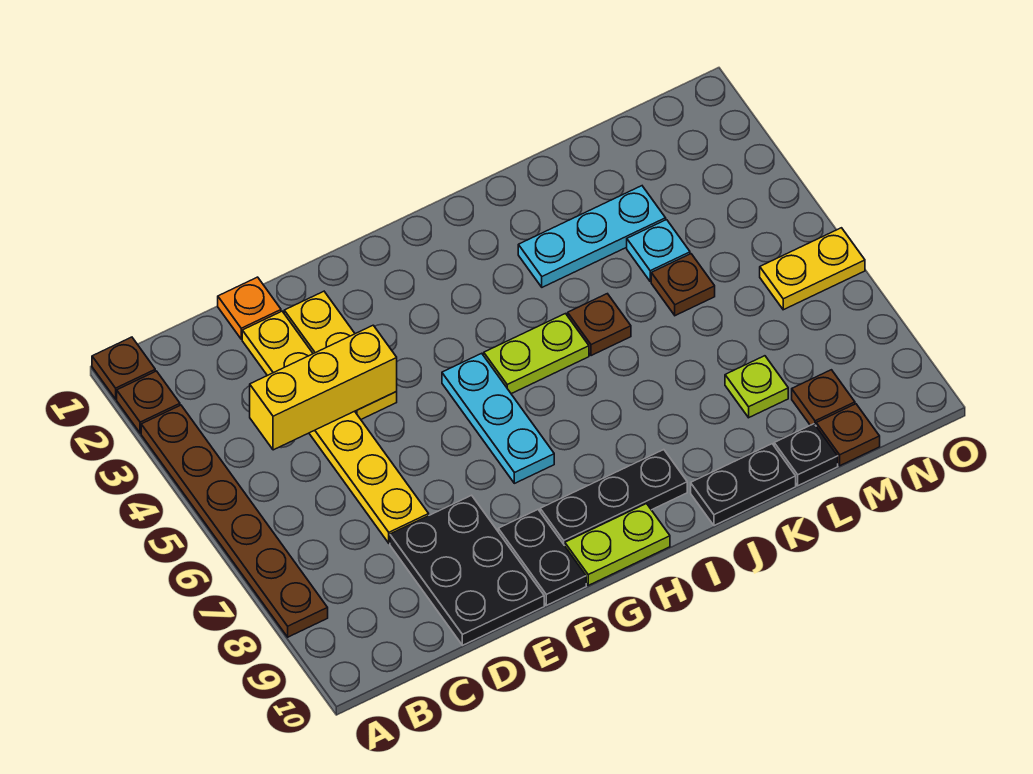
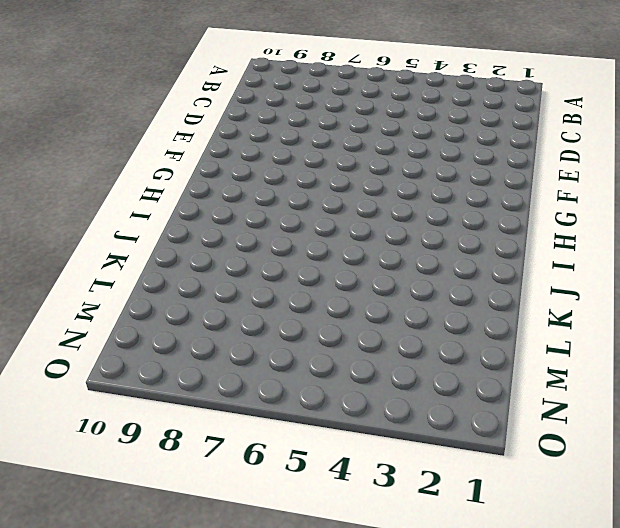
none -> brown plate A1 level 1
none -> brown plate A2 level 1
none -> brown plate A3:A8 level 1

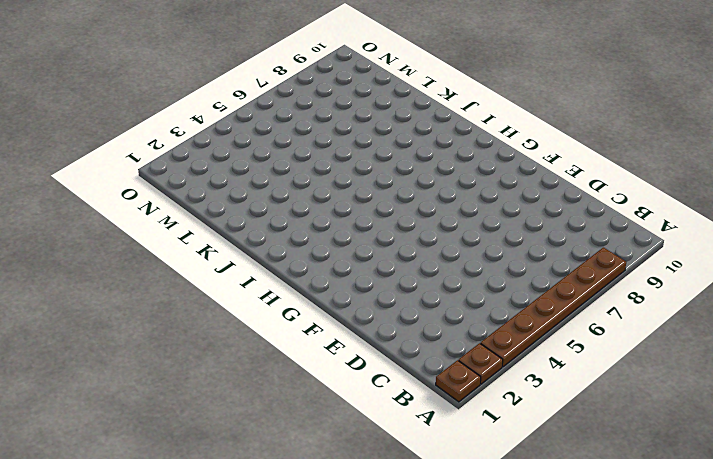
none -> orange plate D1 level 1
none -> yellow plate D2:D7 level 1
none -> black plate D8:E10 level 1

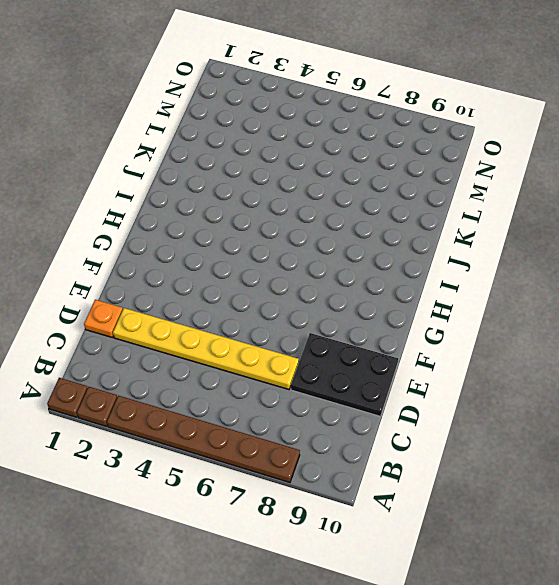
none -> yellow plate E2:E4 level 1
none -> black plate F9:F10 level 1
none -> cyan plate G5:G7 level 1

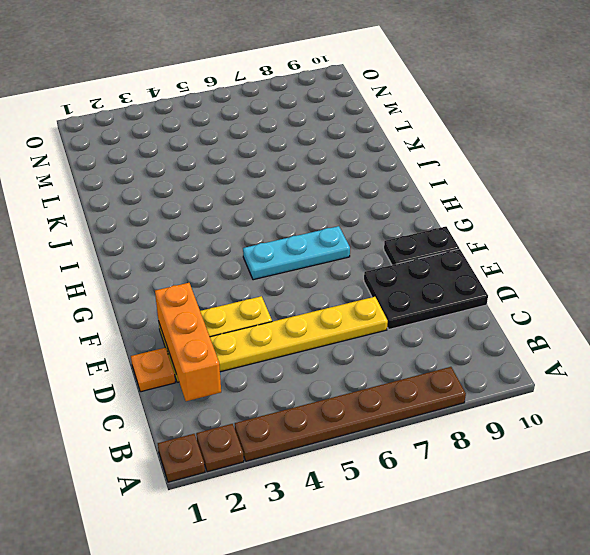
orange brick C2:E2 level 2 -> none
none -> black plate G9:I9 level 1
none -> lime plate G10:H10 level 1
none -> lime plate H5:I5 level 1

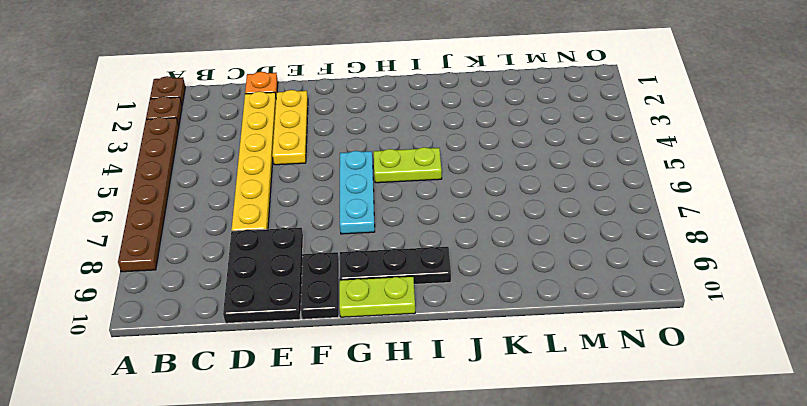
none -> cyan plate J3:L3 level 1
none -> brown plate J5 level 1
none -> black plate J10:K10 level 1

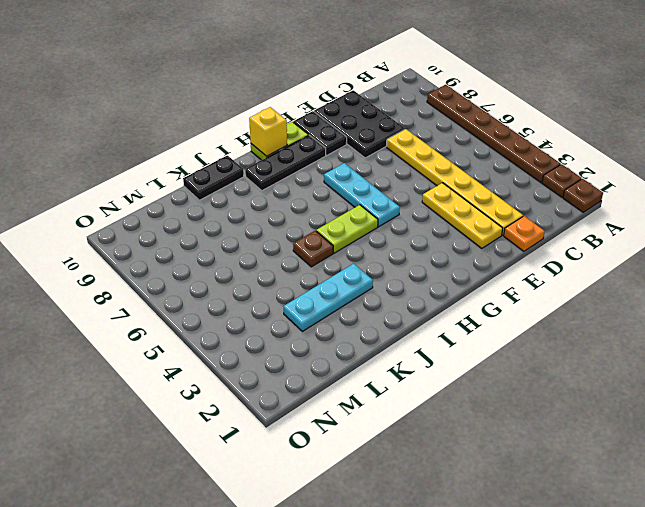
yellow brick H10 level 2 -> none
none -> cyan plate L4 level 1
none -> brown plate L5 level 1
none -> lime plate L8 level 1

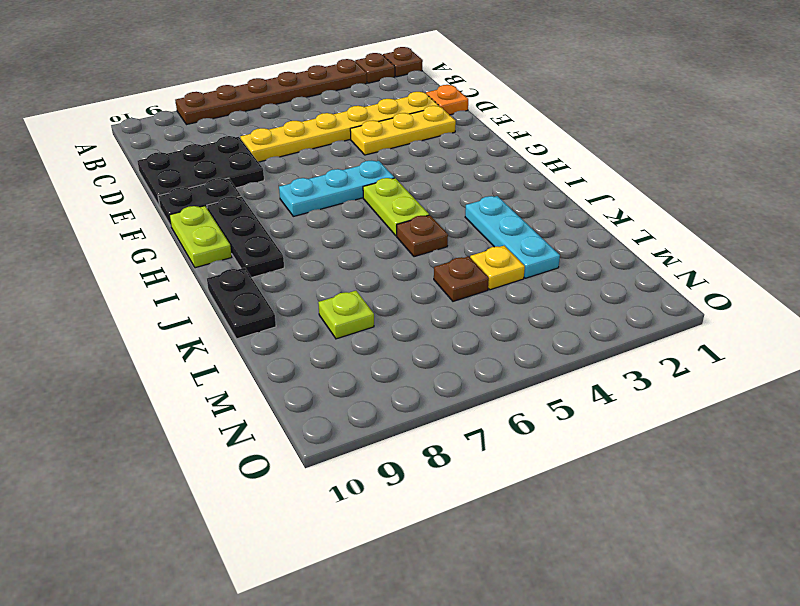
yellow plate L4 level 1 -> cyan plate L4 level 1
none -> black plate L10 level 1
none -> brown plate M9 level 1
none -> brown plate M10 level 1

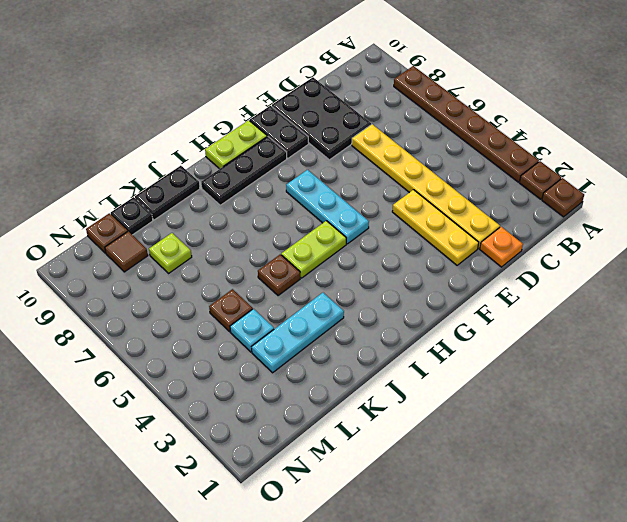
brown tile M9 level 1 -> brown plate M9 level 1
none -> yellow plate N6:O6 level 1
none -> yellow brick C4:E4 level 2

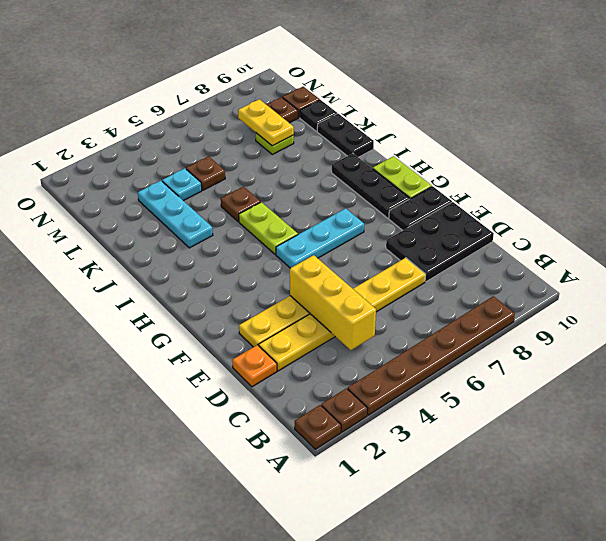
yellow plate L8:M8 level 2 -> yellow plate N6:O6 level 1

